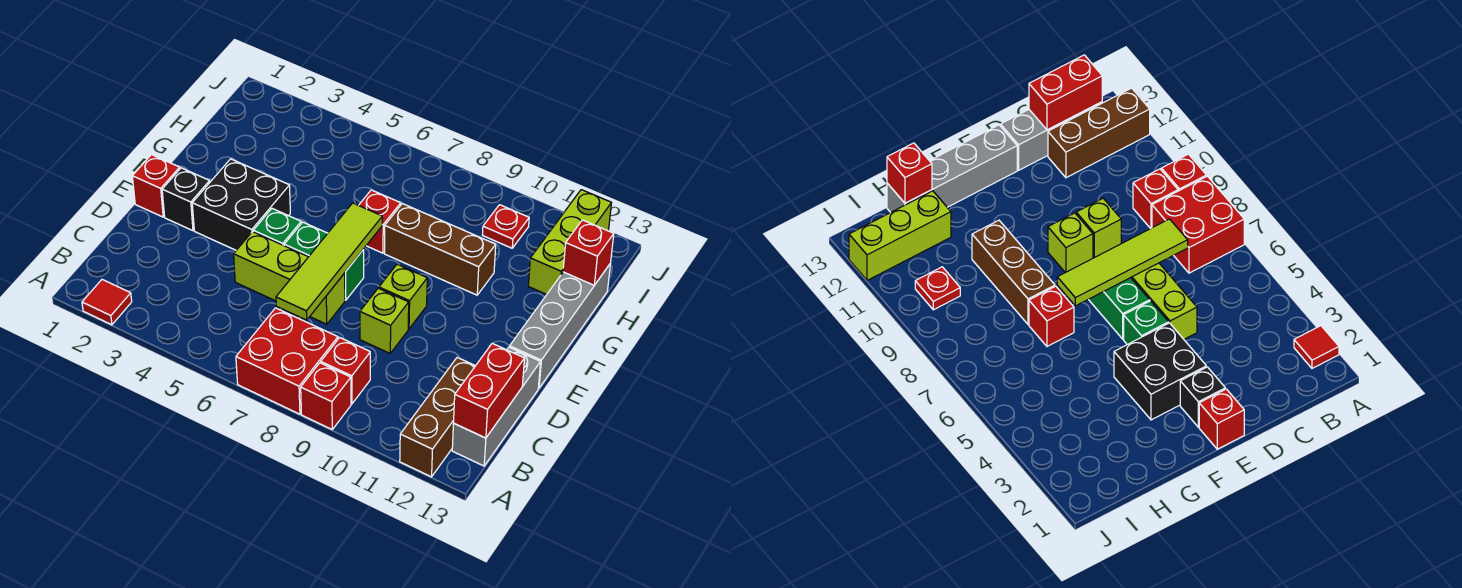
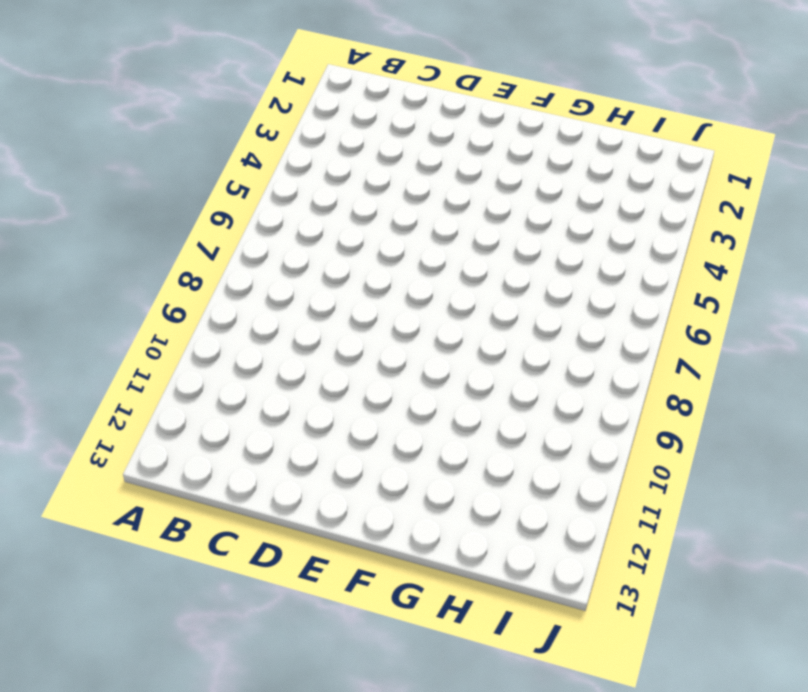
none -> red tile A2 level 1
none -> red brick A7:B8 level 1
none -> red brick A9 level 1

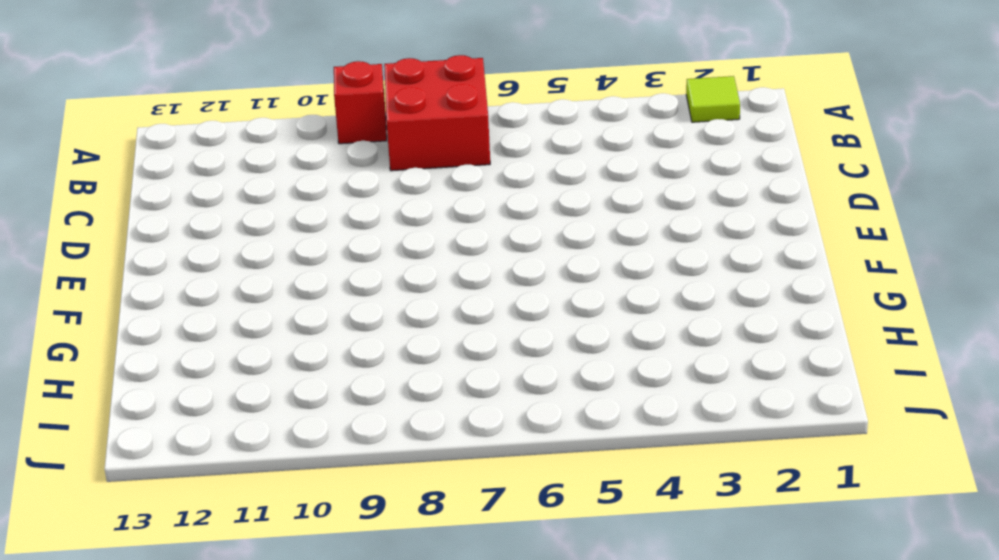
lime tile A2 level 1 -> red tile A2 level 1
none -> brown brick A12:C12 level 1
none -> red brick B9 level 1
none -> grey brick B13:D13 level 1

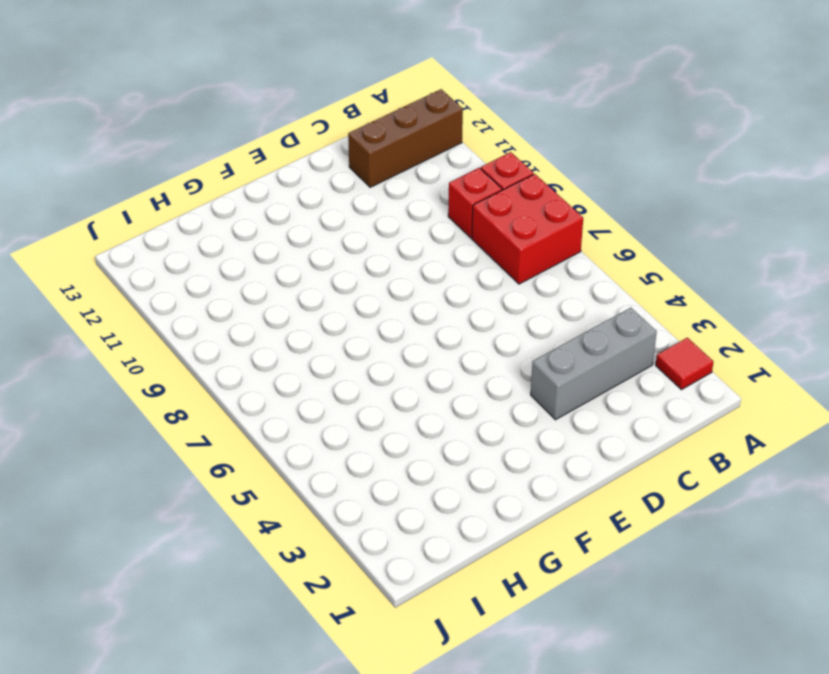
grey brick B3:D3 level 1 -> grey brick B13:D13 level 1
none -> lime brick D5:D7 level 1
none -> lime brick D9 level 1
none -> red brick E1 level 1

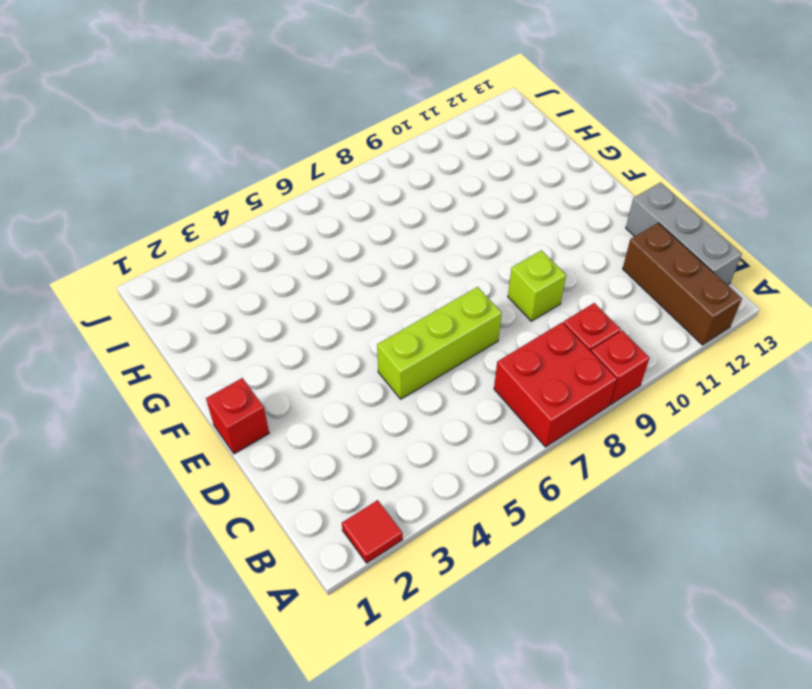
none -> black brick E2 level 1
none -> black brick E3:F4 level 1
none -> green brick E5 level 1

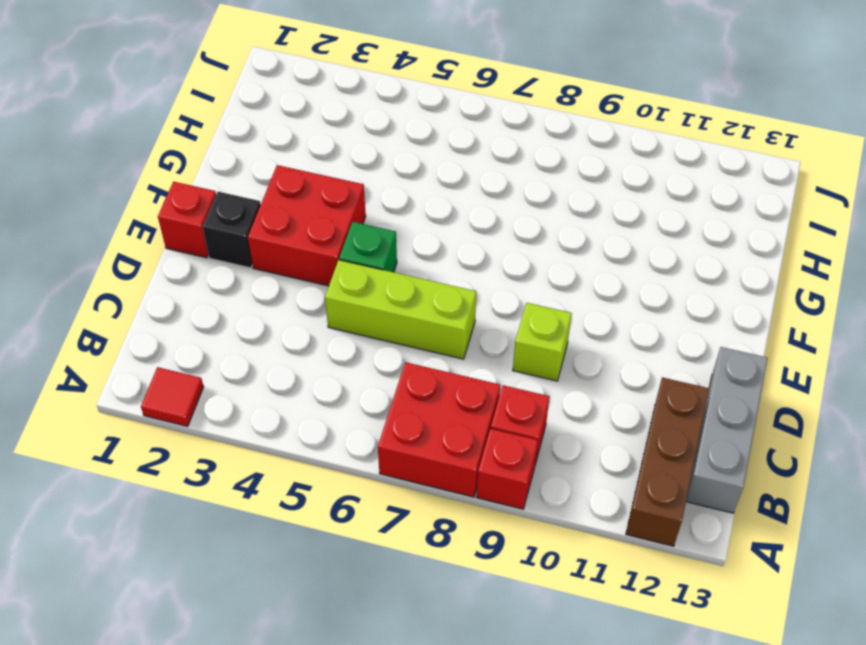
red brick E3:F4 level 1 -> black brick E3:F4 level 1
none -> green brick E6:E7 level 1
none -> lime brick E9 level 1
none -> grey brick E13:H13 level 1

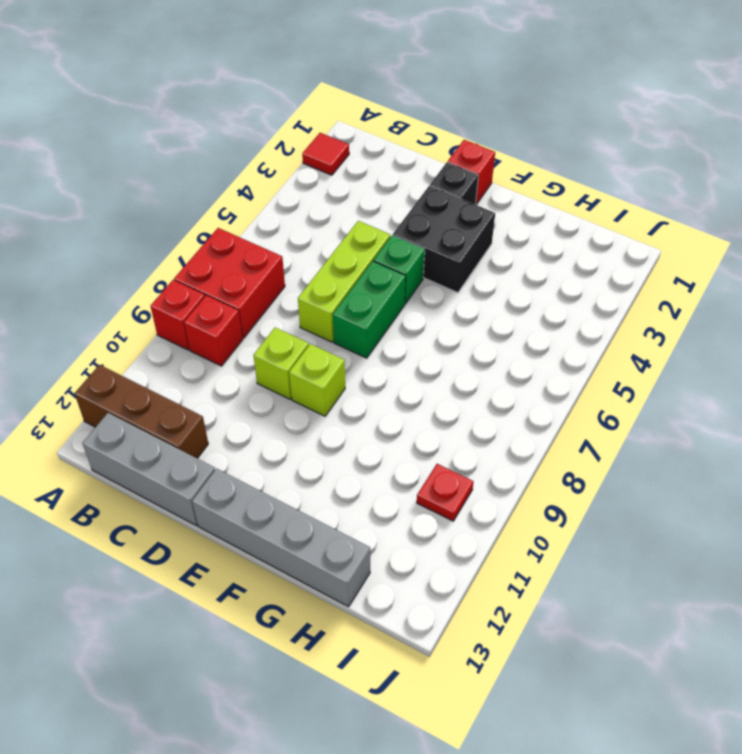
none -> red brick G7 level 1
none -> brown brick G8:G10 level 1
none -> lime brick H12:J12 level 1

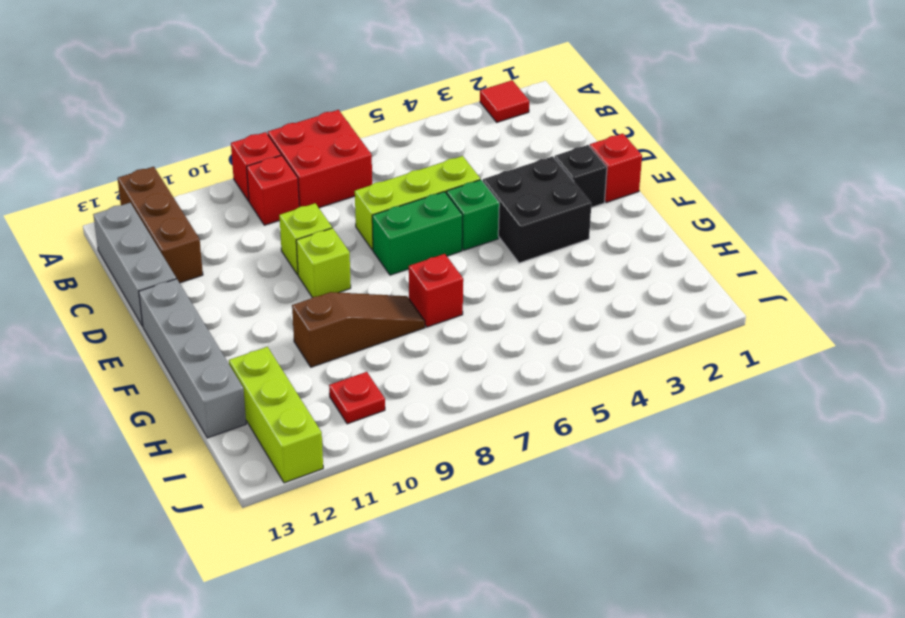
brown slope G8:G10 level 1 top 10 -> brown brick G8:G10 level 1
none -> red brick B13:C13 level 2
none -> lime tile C7:F7 level 2
none -> red brick H13 level 2

